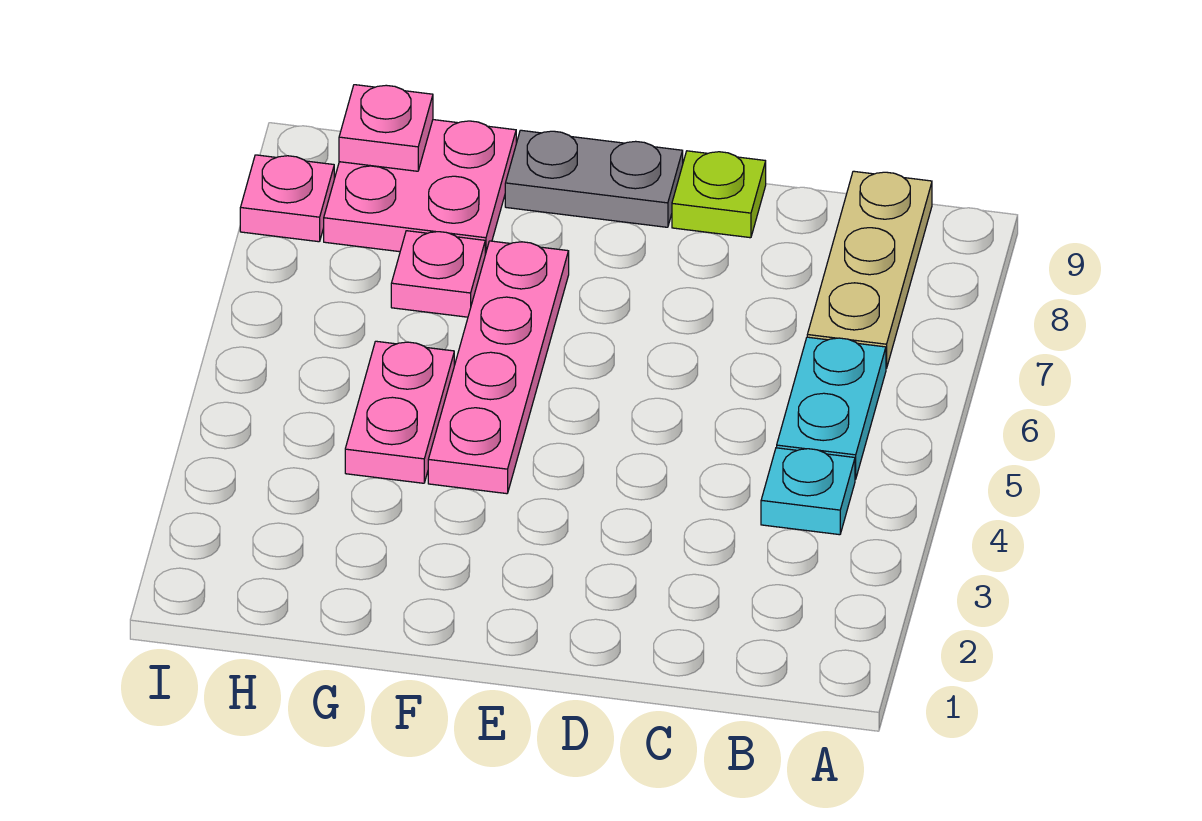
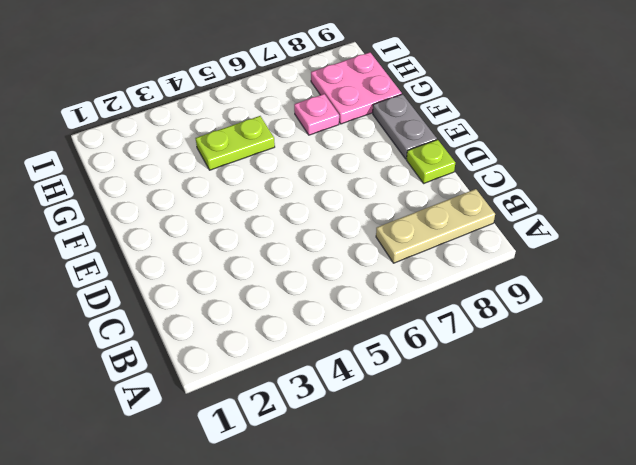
lime plate G4:G5 level 1 -> pink plate G4:G5 level 1
none -> cyan plate B4 level 1
none -> cyan plate B5:B6 level 1

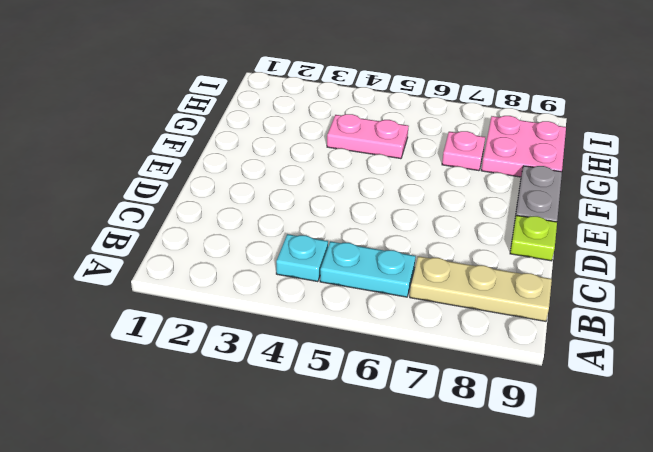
none -> pink plate F4:F7 level 1
none -> pink plate I8 level 1

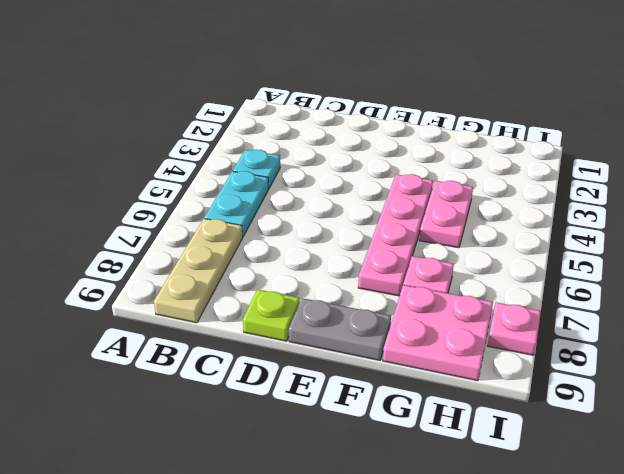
none -> pink plate H9 level 2

